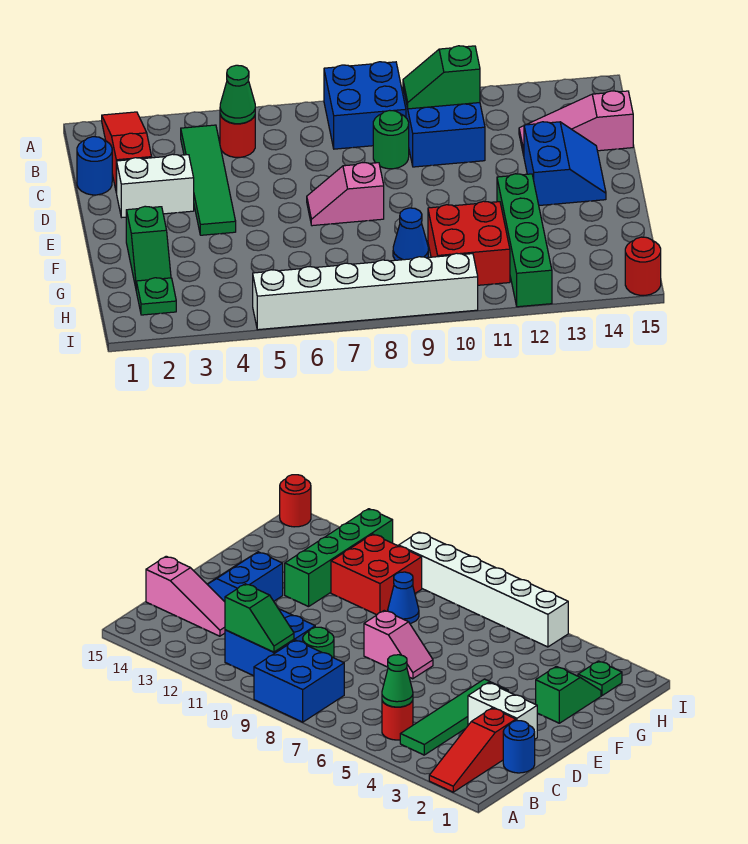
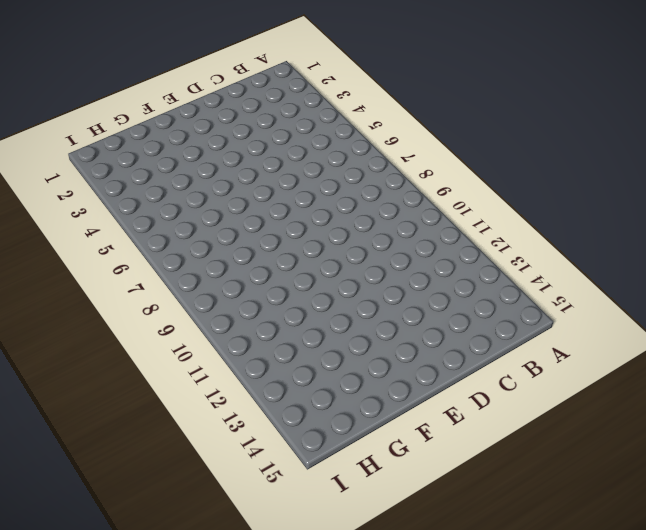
none -> red slope A2:C2 level 1 top C
none -> blue brick A8:B9 level 1
none -> green tile B4:E4 level 1

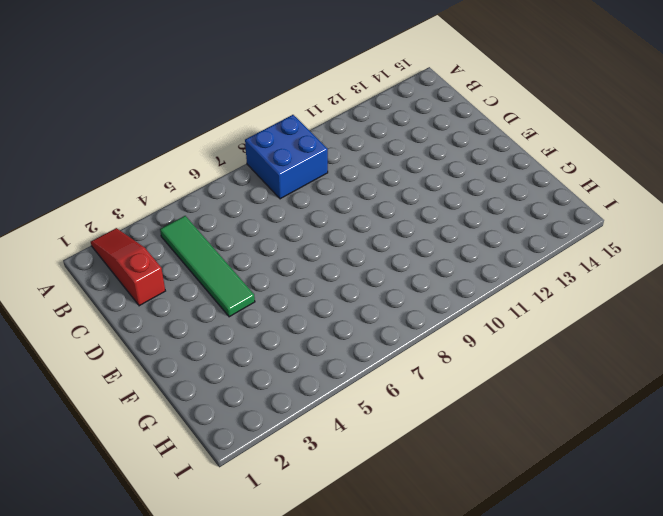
none -> red round brick B5 level 1
none -> blue brick B10:C11 level 1
none -> blue round brick C1 level 1

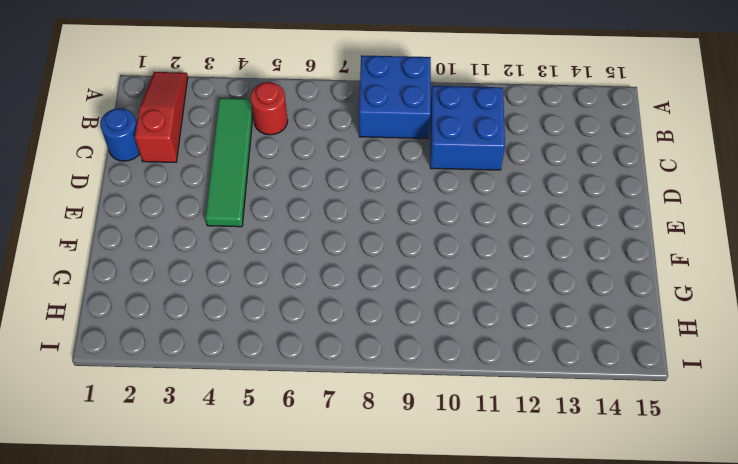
none -> green round brick C9 level 1
none -> pink slope C13:C15 level 1 top 15
none -> white brick D2:D3 level 1

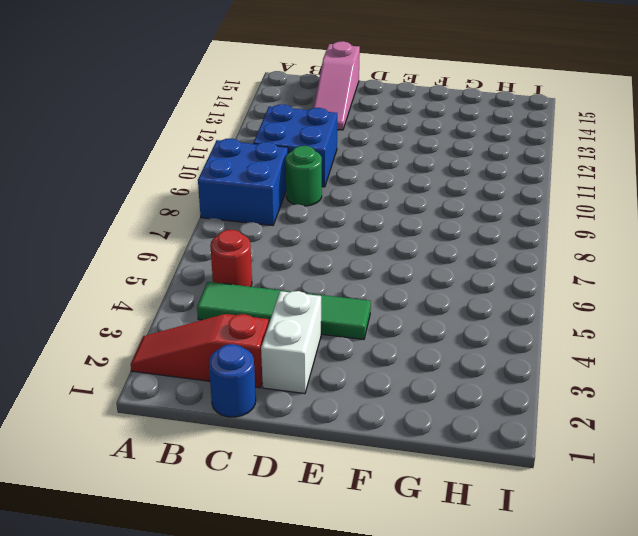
none -> blue slope D13:E14 level 1 top 13
none -> pink slope E7:E8 level 1 top 8
none -> green slope F2:G2 level 1 top F

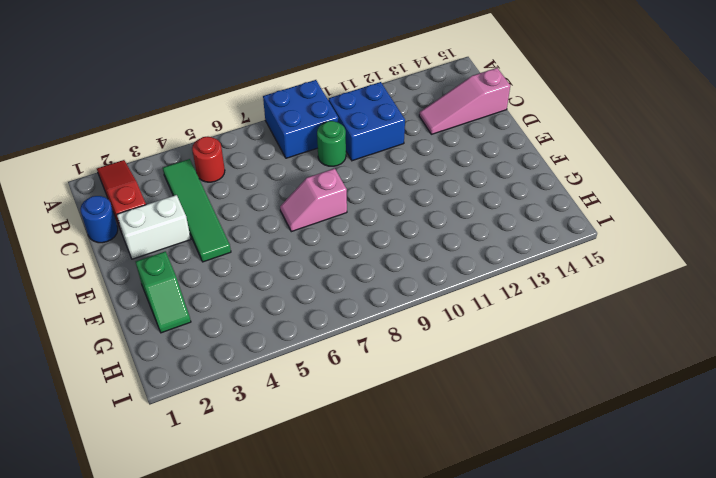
none -> blue slope D13:E14 level 1 top 13
none -> green brick F12:I12 level 1
none -> blue cone G9 level 1

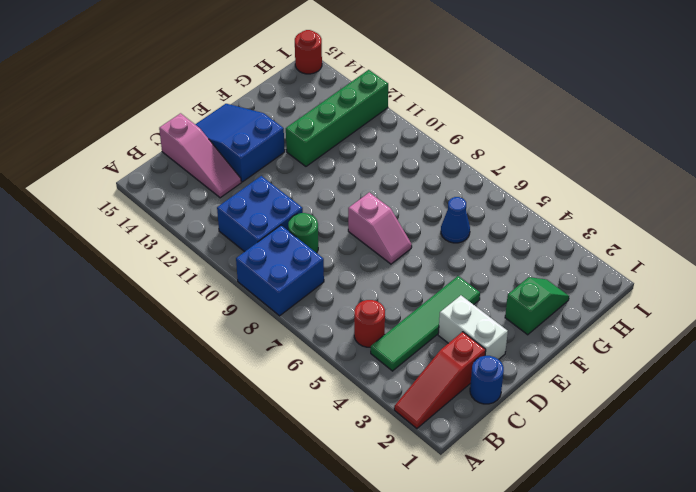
blue slope D13:E15 level 1 top 13 -> blue slope D13:E14 level 1 top 13
blue cone G6 level 1 -> blue cone G9 level 1
none -> red brick G10:H11 level 1
none -> green plate H2 level 1
none -> white brick I5:I10 level 1

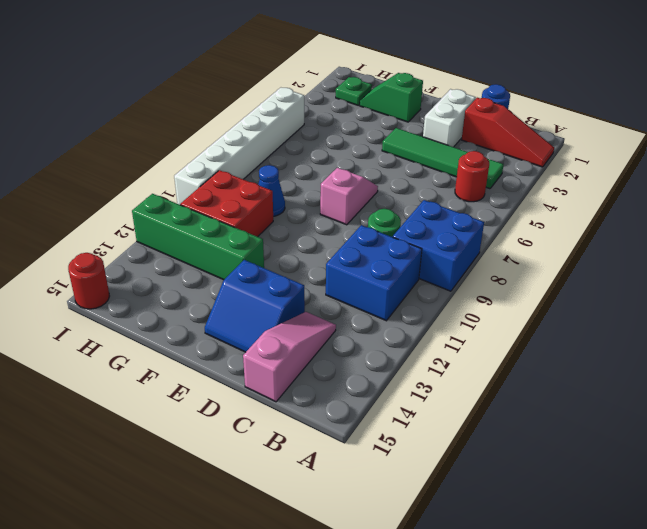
none -> green cone B5 level 2
none -> green slope B10:B11 level 2 top 11

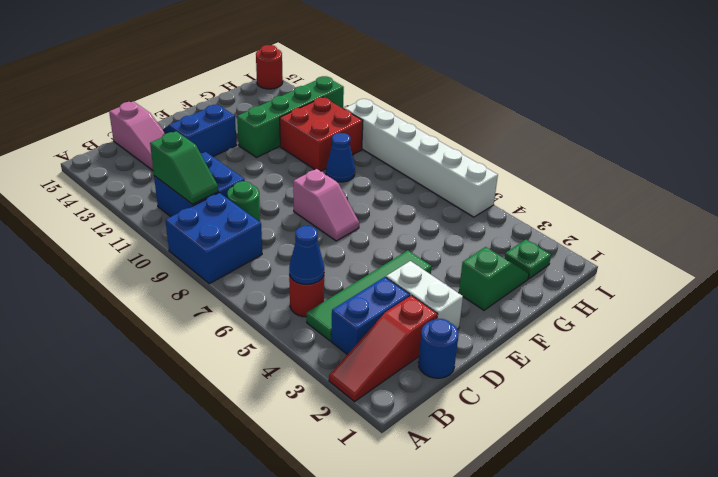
blue brick B3:C3 level 1 -> none
blue cone B5 level 2 -> green cone B5 level 2

